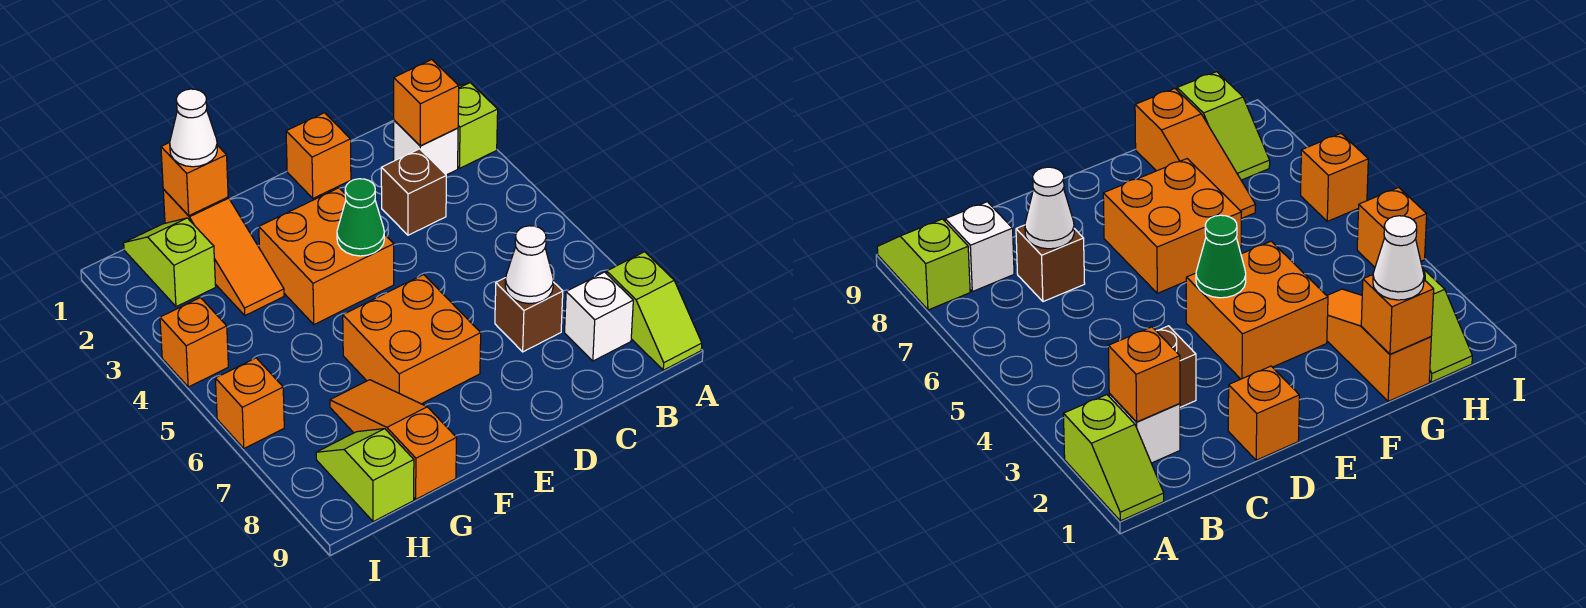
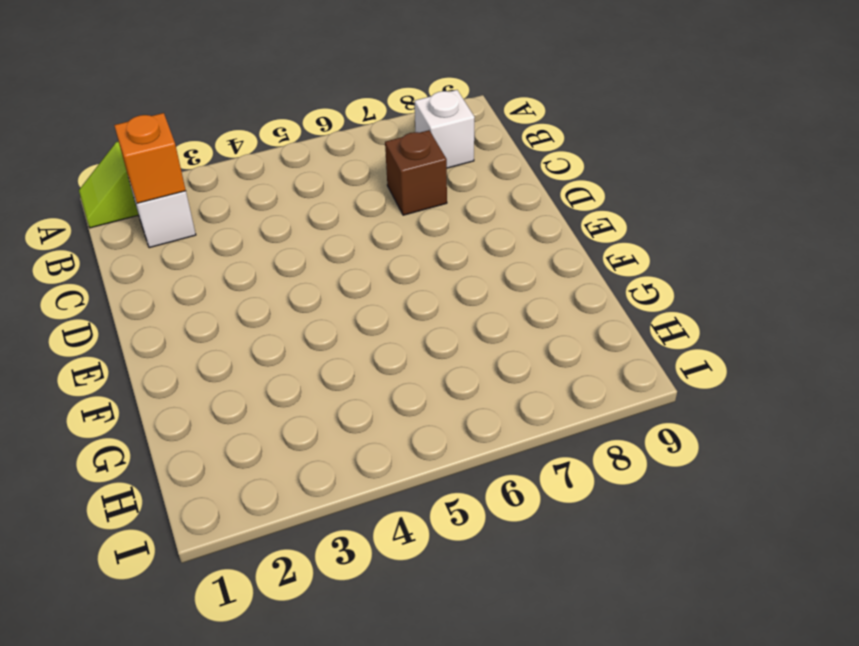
none -> lime slope A8:A9 level 1 top 8
none -> brown brick C3 level 1
none -> orange brick D1 level 1

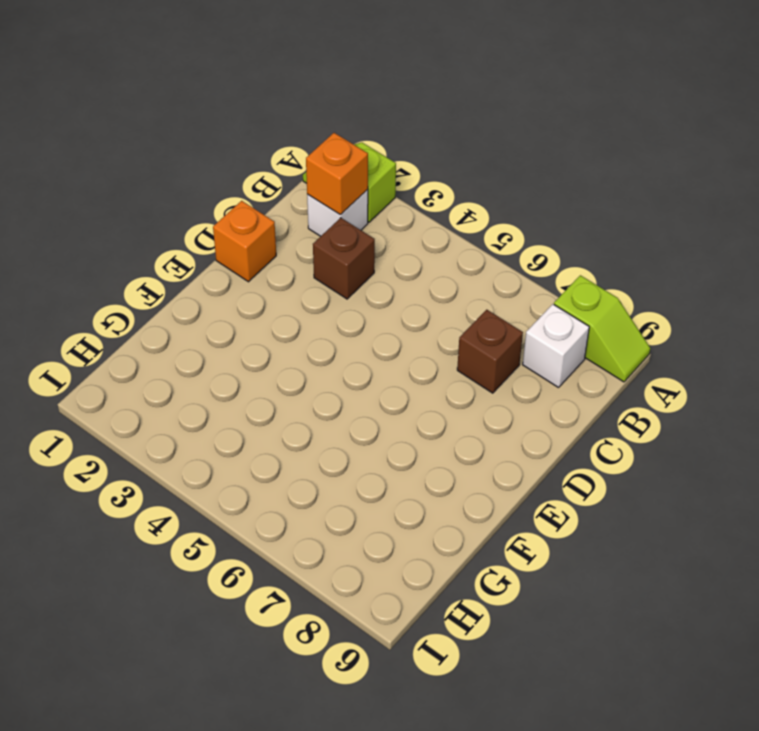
none -> orange brick E3:F4 level 1
none -> orange brick E6:F7 level 1
none -> orange slope G1:G3 level 1 top 1

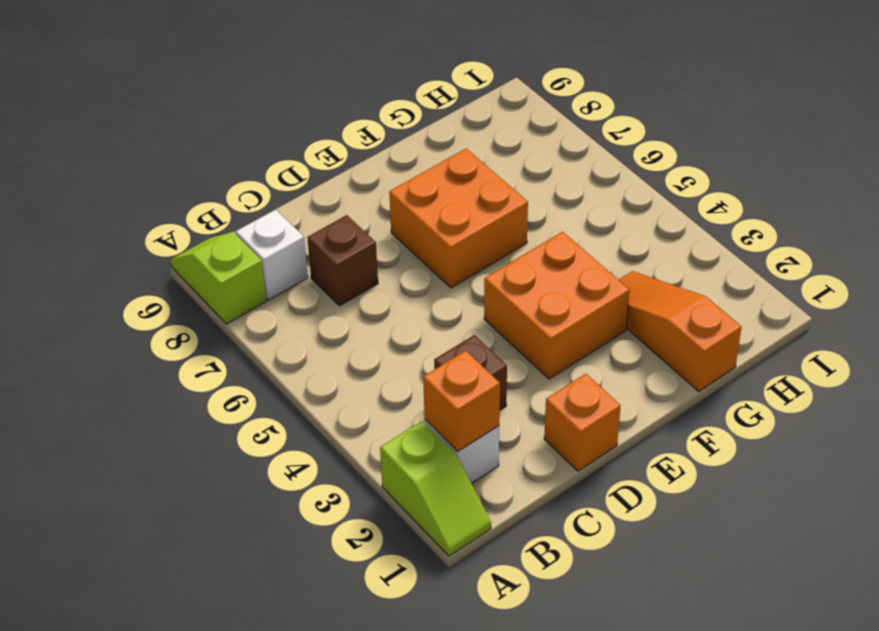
none -> orange slope G7:G9 level 1 top 9
none -> lime slope H1:H2 level 1 top 2
none -> lime slope H8:H9 level 1 top 9

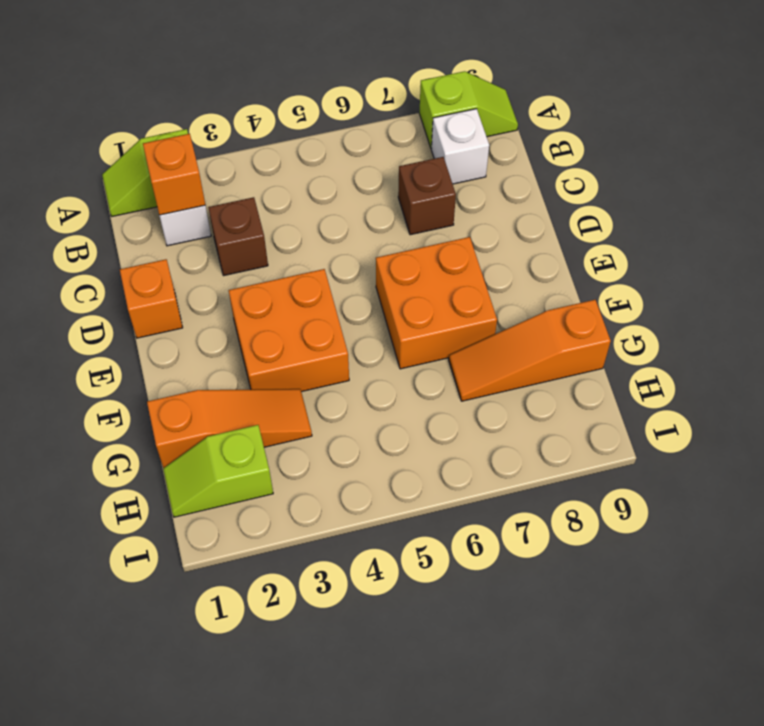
none -> lime slope H8:H9 level 1 top 9
none -> orange brick I4 level 1
none -> orange brick I6 level 1

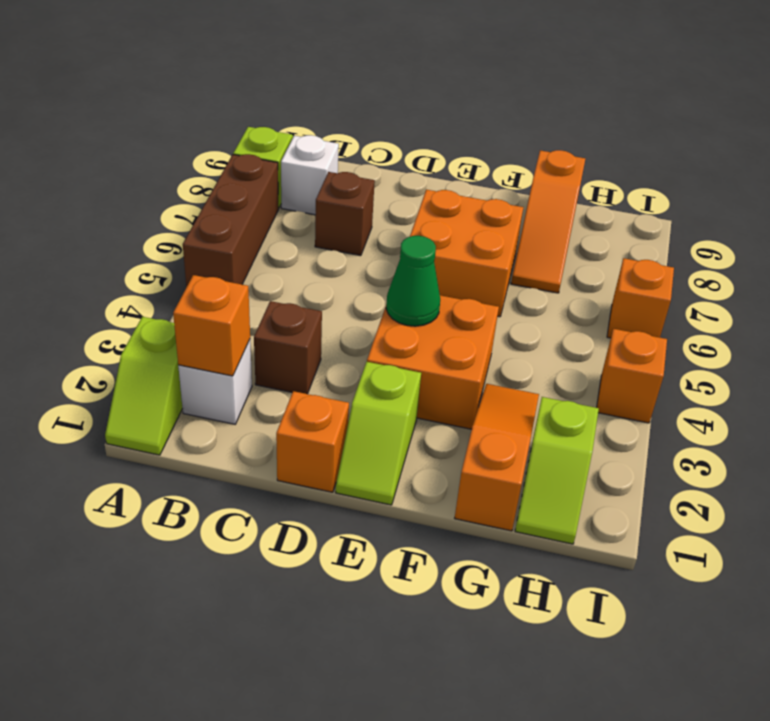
brown brick A5:A7 level 1 -> none
lime slope E1:E2 level 1 top 2 -> lime slope H8:H9 level 1 top 9
none -> white cone C7 level 2
none -> orange brick G1 level 2
none -> white cone G1 level 3

